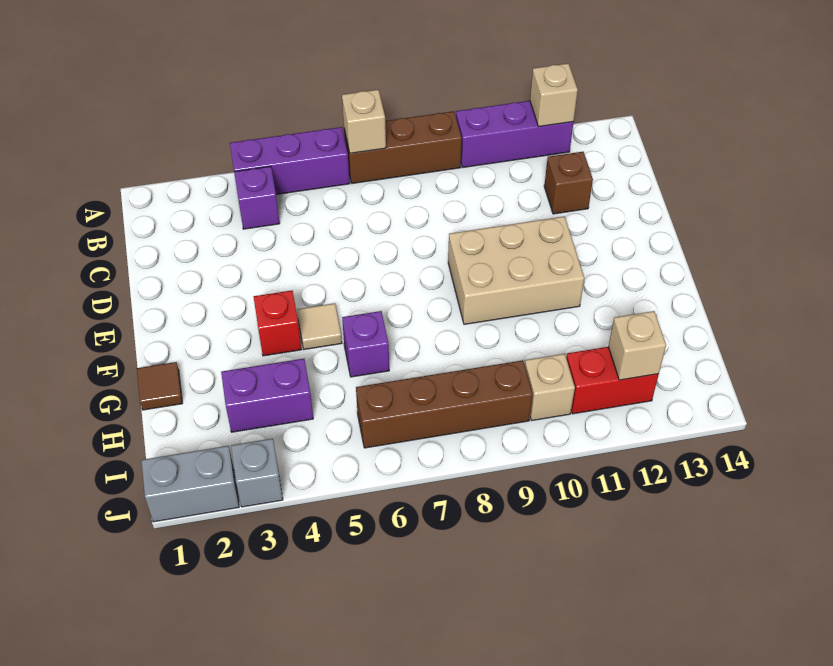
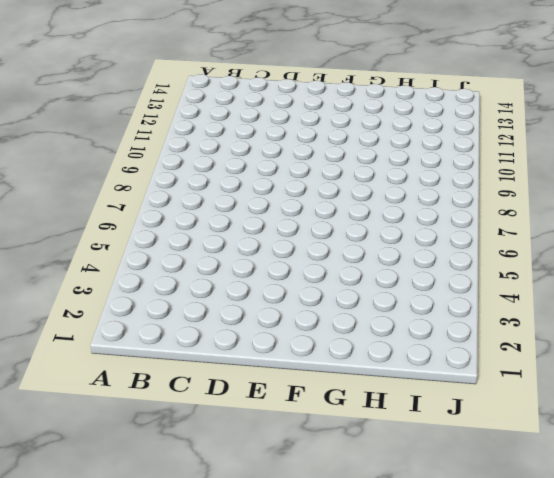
none -> purple brick A4:A6 level 1
none -> brown brick A7:A9 level 1
none -> purple brick A10:A12 level 1

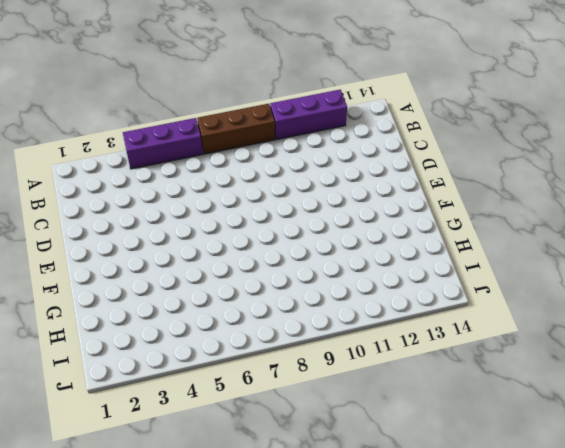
none -> purple brick B4 level 1
none -> brown brick C12 level 1
none -> tan brick E9:F11 level 1

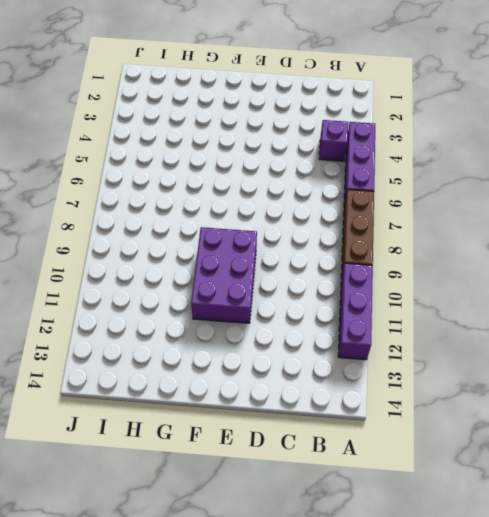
purple brick E9:F11 level 1 -> tan brick E9:F11 level 1
none -> brown brick C12 level 1
none -> red brick F4 level 1
none -> tan tile F5 level 1

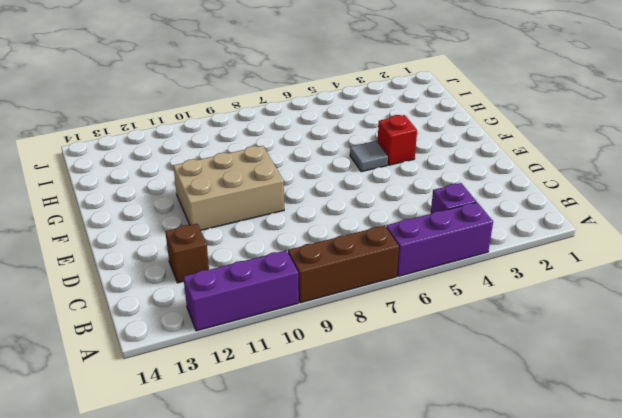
grey tile F5 level 1 -> tan tile F5 level 1
none -> brown tile G1 level 1
none -> purple brick G6 level 1
none -> purple brick H3:H4 level 1

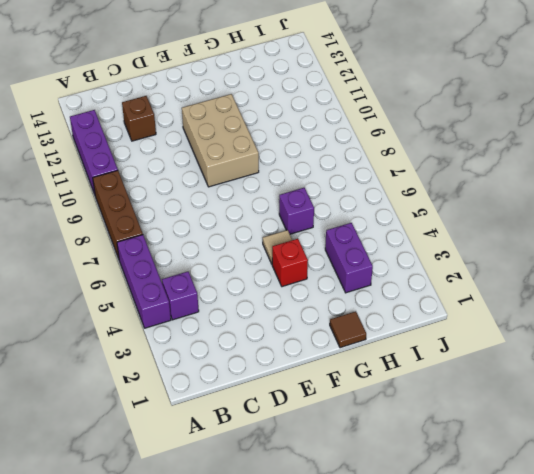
none -> brown brick I6:I9 level 1
none -> tan brick I10 level 1
none -> red brick I11:I12 level 1

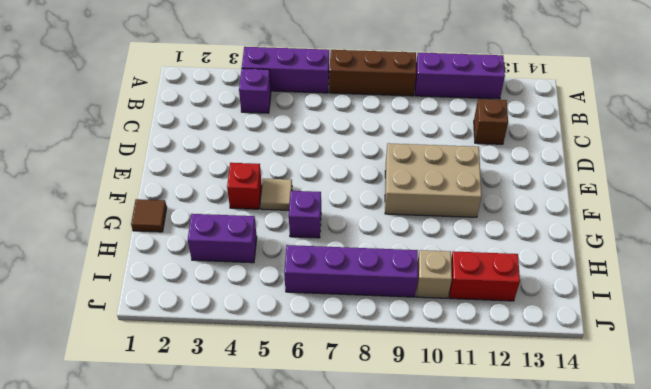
purple brick I6:I9 level 1 -> brown brick I6:I9 level 1
none -> grey brick J1:J2 level 1
none -> grey brick J3 level 1
none -> tan brick A7 level 2

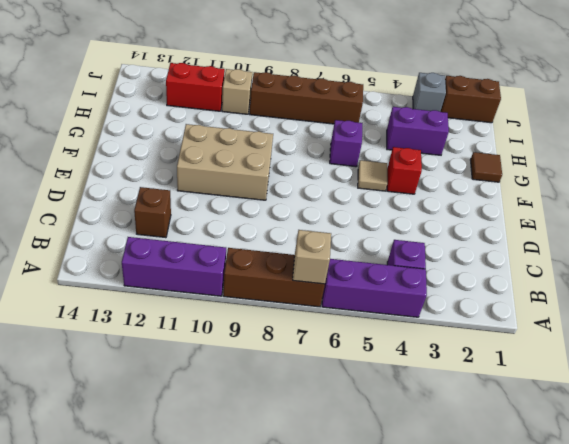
brown brick J1:J2 level 1 -> grey brick J1:J2 level 1
none -> tan brick A12 level 2
none -> tan brick I12 level 2

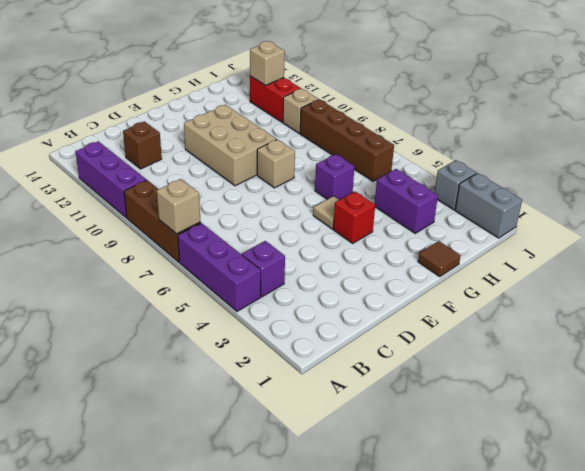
tan brick F8 level 1 -> tan brick A12 level 2

